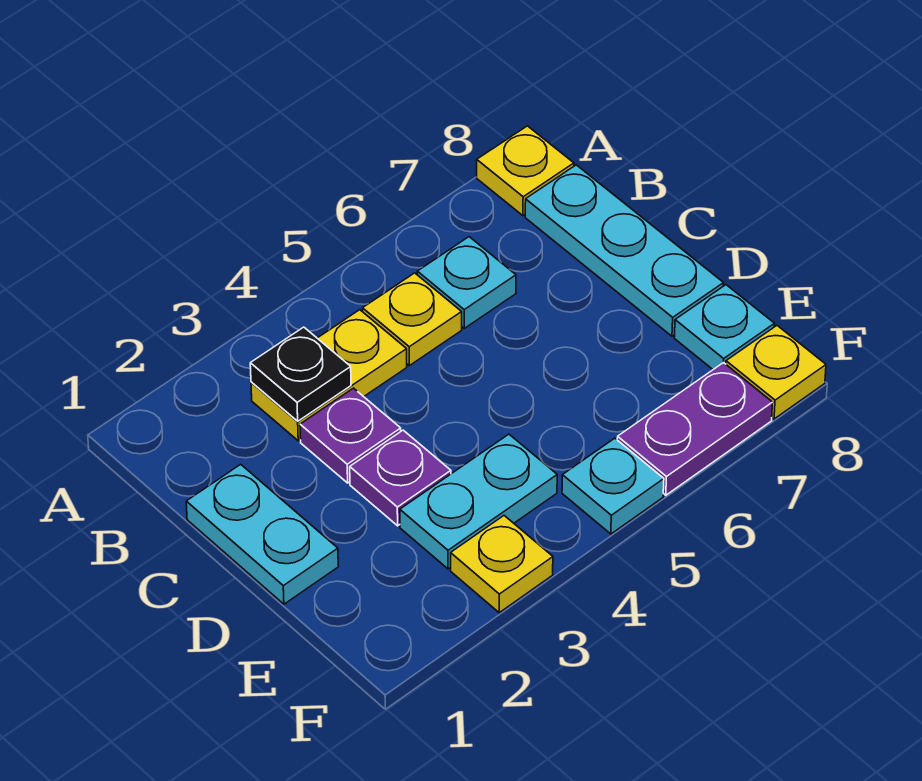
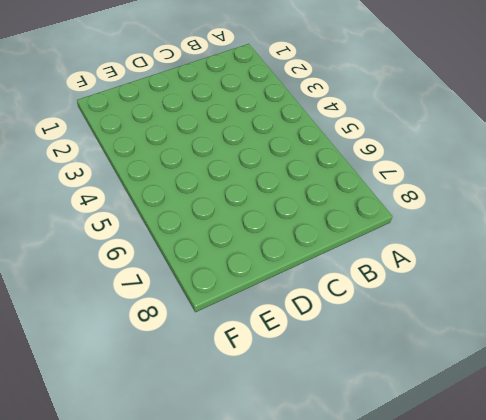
none -> yellow plate A8 level 1
none -> yellow plate B3:B4 level 1
none -> yellow plate B5 level 1

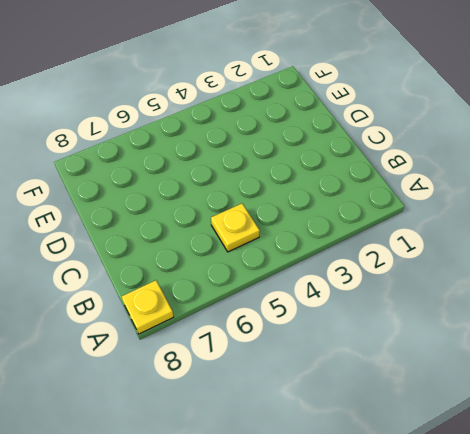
none -> yellow plate B3:B4 level 1
none -> cyan plate B6 level 1
none -> cyan plate B8:D8 level 1

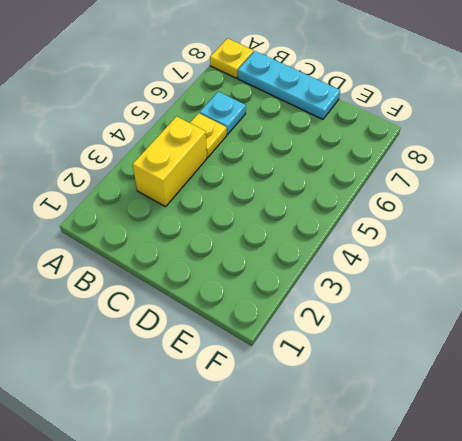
yellow brick B3:B4 level 1 -> yellow plate B3:B4 level 1
none -> cyan plate C1:D1 level 1
none -> purple plate C3 level 1
none -> purple plate D3 level 1

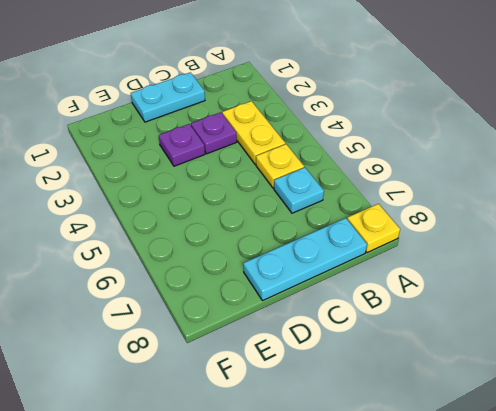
none -> cyan plate E3:E4 level 1
none -> cyan plate E8 level 1
none -> yellow plate F3 level 1

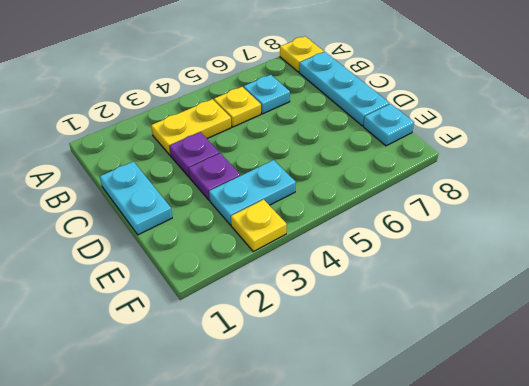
none -> cyan plate F5 level 1
none -> purple plate F6:F7 level 1
none -> yellow plate F8 level 1

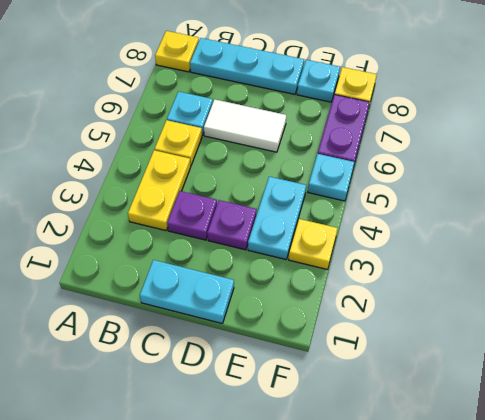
white tile C6:D6 level 1 -> none
none -> black plate B3 level 2

